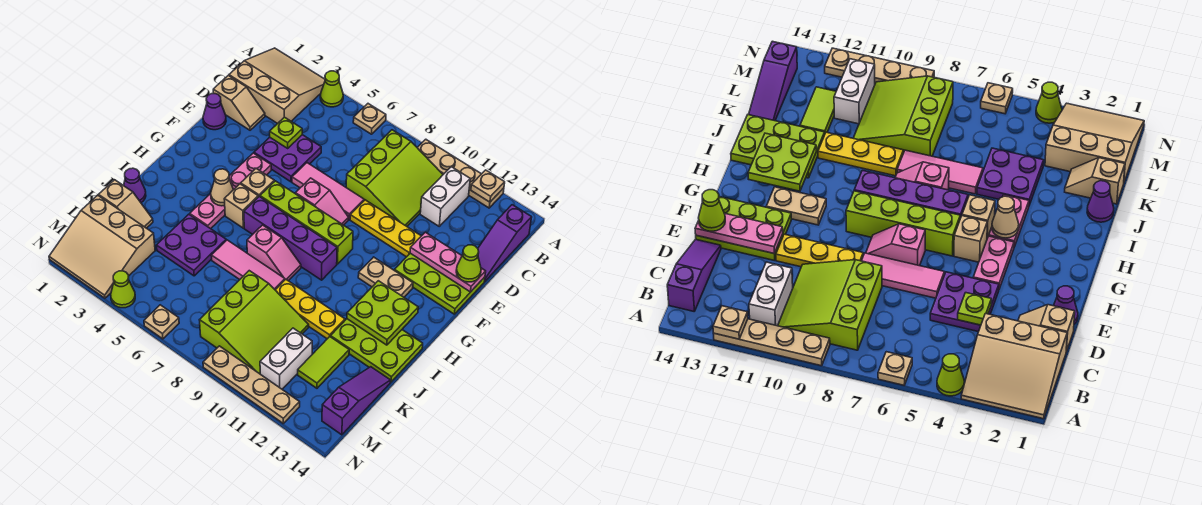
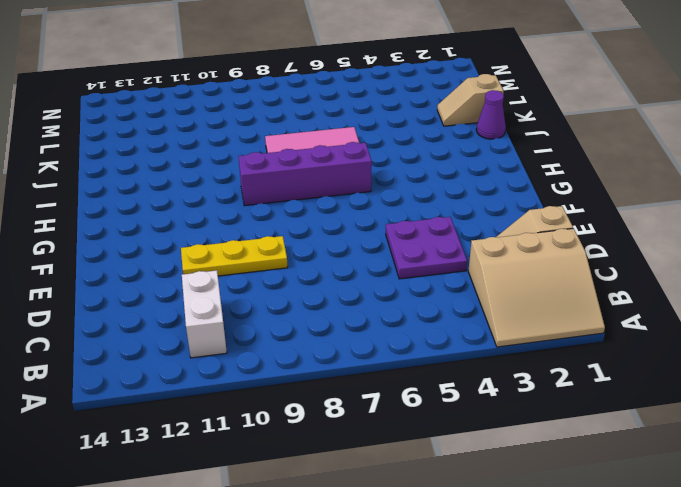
none -> lime cone A4 level 1
none -> tan plate A6 level 1
none -> tan plate A9:A12 level 1
none -> lime slope B8:D10 level 1 top 8

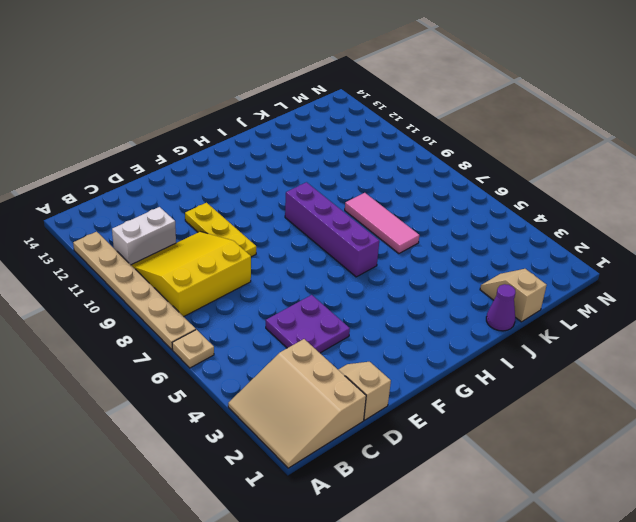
tan plate A7:A12 level 1 -> tan plate A9:A12 level 1
yellow slope B8:D10 level 1 top 8 -> lime slope B8:D10 level 1 top 8
none -> lime cone A4 level 1
none -> purple slope B14:D14 level 1 top B
none -> purple cone E1 level 1
none -> pink tile E6:E8 level 1

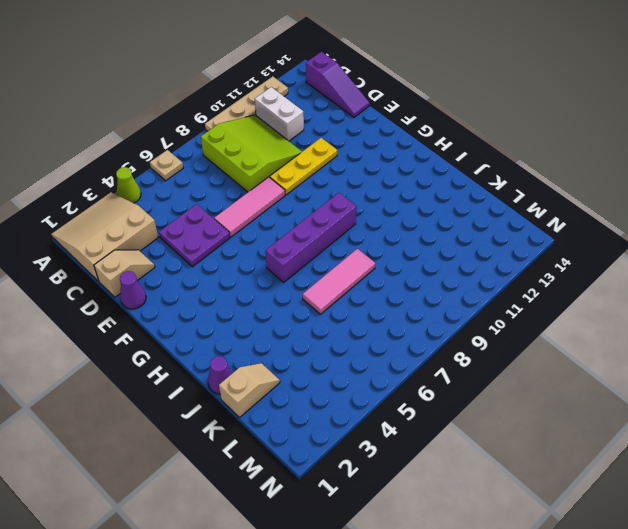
none -> lime plate E12:F14 level 1
none -> pink plate F4:G4 level 1
none -> pink slope F7:F8 level 1 top 7
none -> tan brick G5 level 1

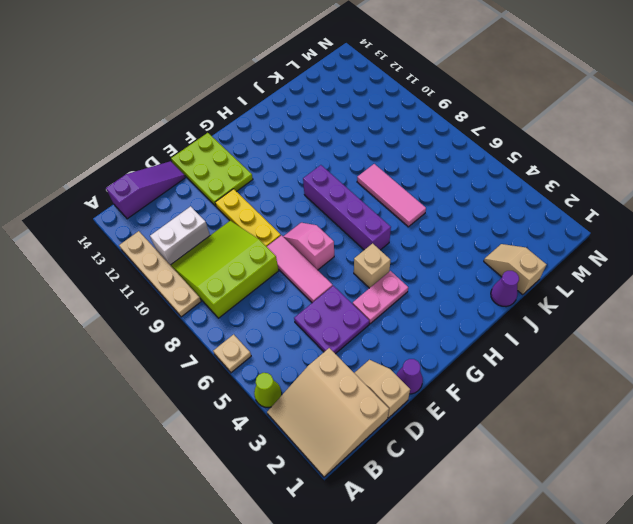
none -> lime brick G6:G9 level 1
none -> tan plate G11:G12 level 1
none -> pink plate H4:I4 level 1
none -> tan brick H5 level 1

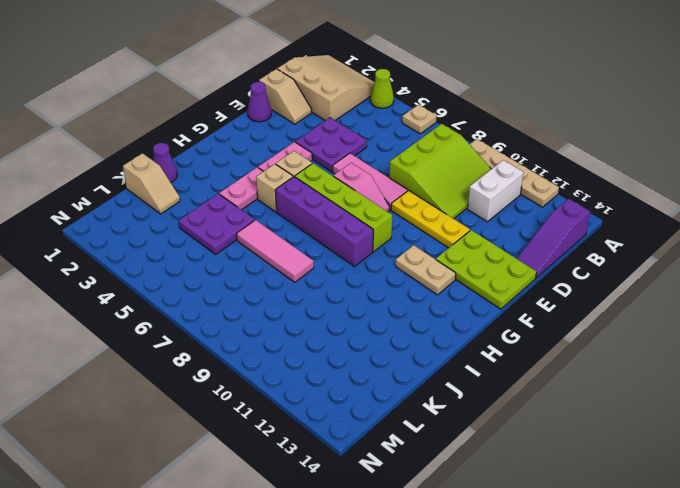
none -> pink slope I7:I8 level 1 top 7
none -> lime plate I12:J14 level 1
none -> yellow plate J9:J11 level 1
none -> lime slope K8:M10 level 1 top 8

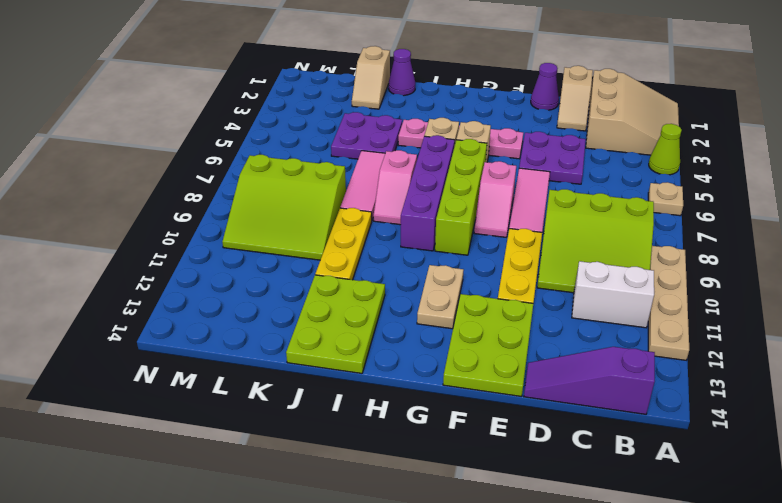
none -> lime tile K12:L12 level 1
none -> purple slope K14:M14 level 1 top M
none -> tan slope L1:N3 level 1 top L
none -> white brick L11:M11 level 1

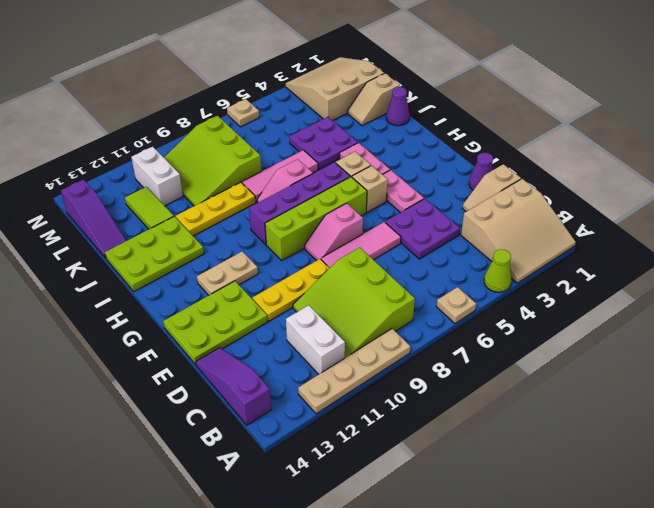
none -> lime cone N4 level 1
none -> tan plate N9:N12 level 1
none -> tan plate A12 level 2
none -> lime plate D4 level 2

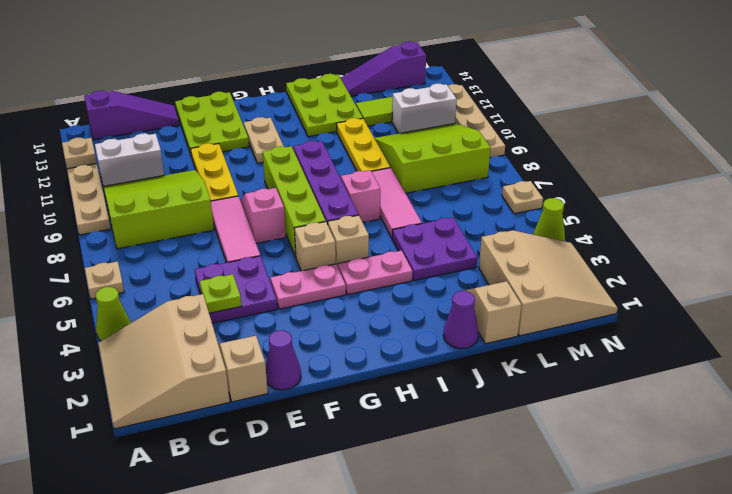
none -> pink plate E12:E14 level 2
none -> tan cone H4 level 2
none -> lime plate H12:I13 level 2
none -> lime cone E14 level 3

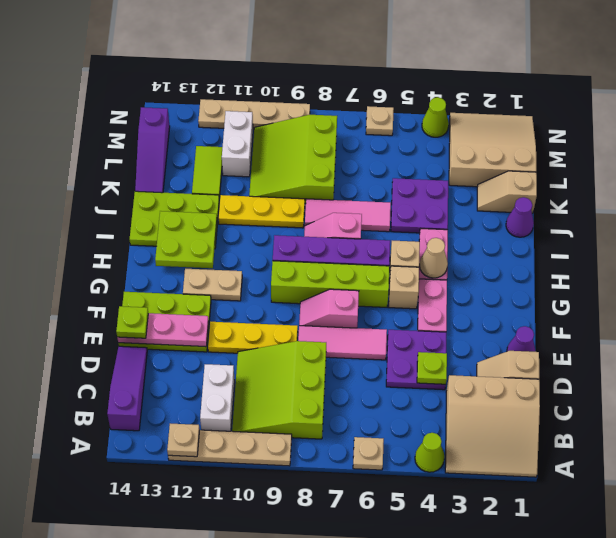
lime plate E14 level 3 -> lime cone E14 level 3

